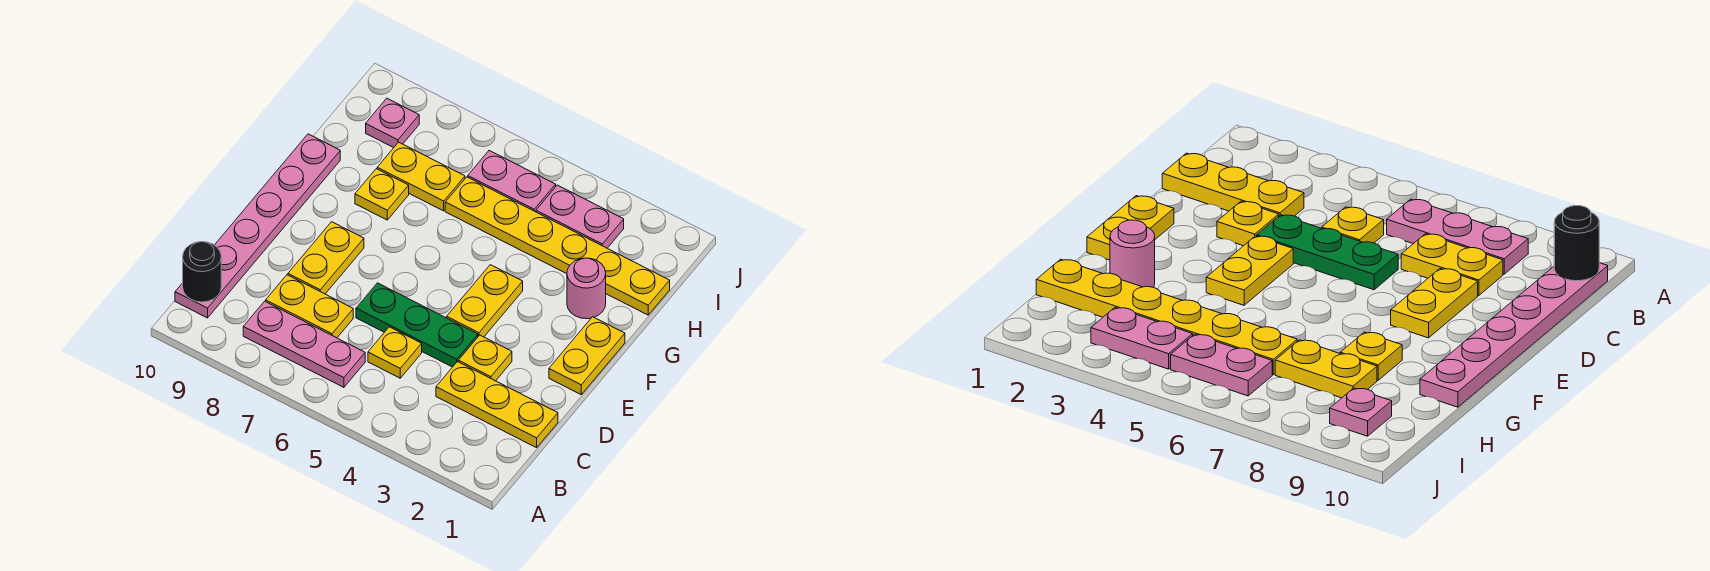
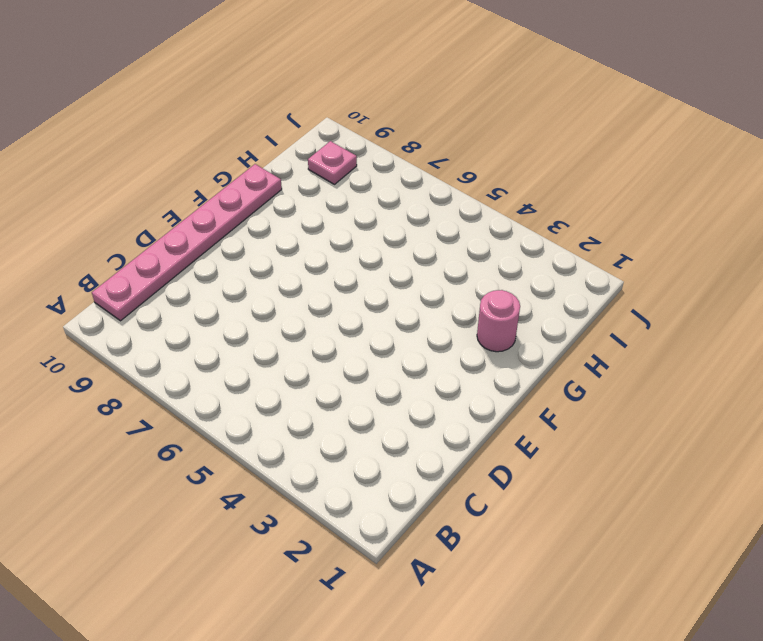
none -> pink plate B6:B8 level 1
none -> yellow plate C1:C3 level 1
none -> yellow plate C5 level 1

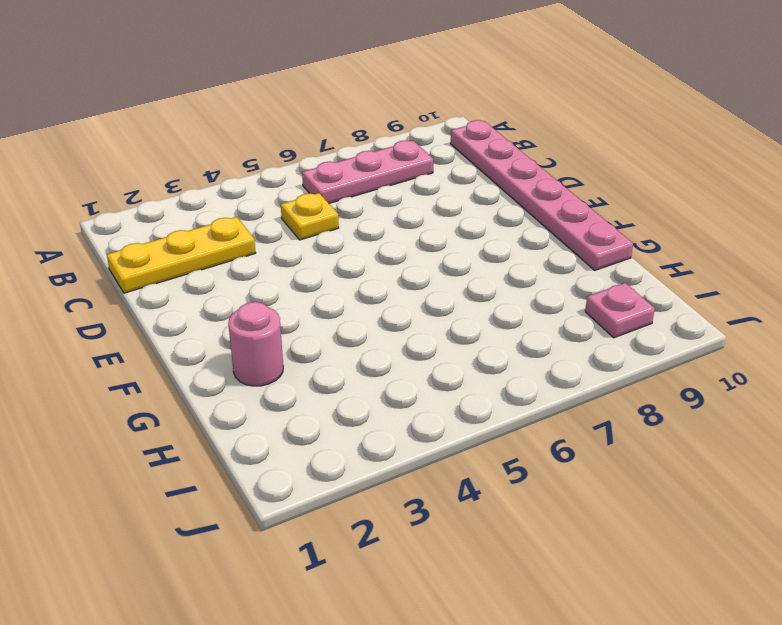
none -> yellow plate C7:C8 level 1
none -> yellow plate D3 level 1
none -> green plate D4:D6 level 1

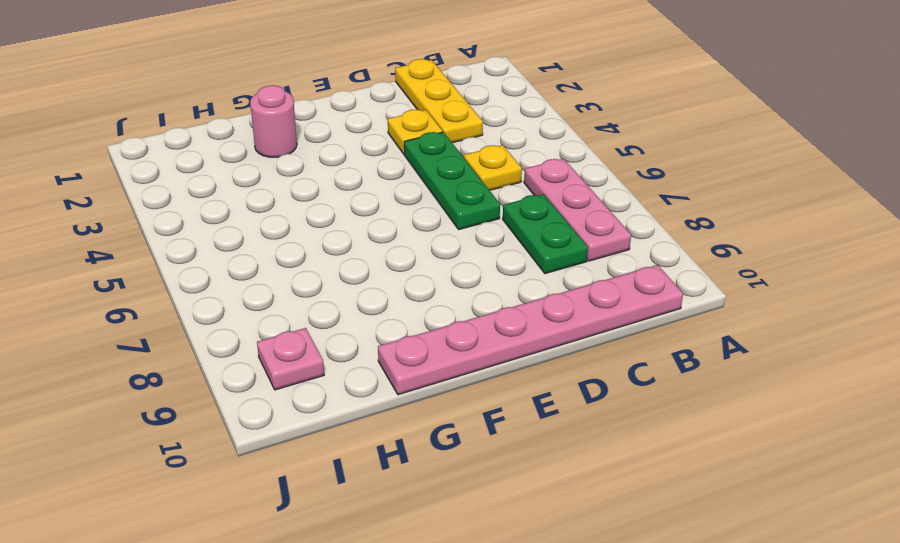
green plate C7:C8 level 1 -> yellow plate C7:C8 level 1
none -> yellow plate D8:E8 level 1
none -> yellow plate E1:F1 level 1
none -> yellow plate E4:F4 level 1

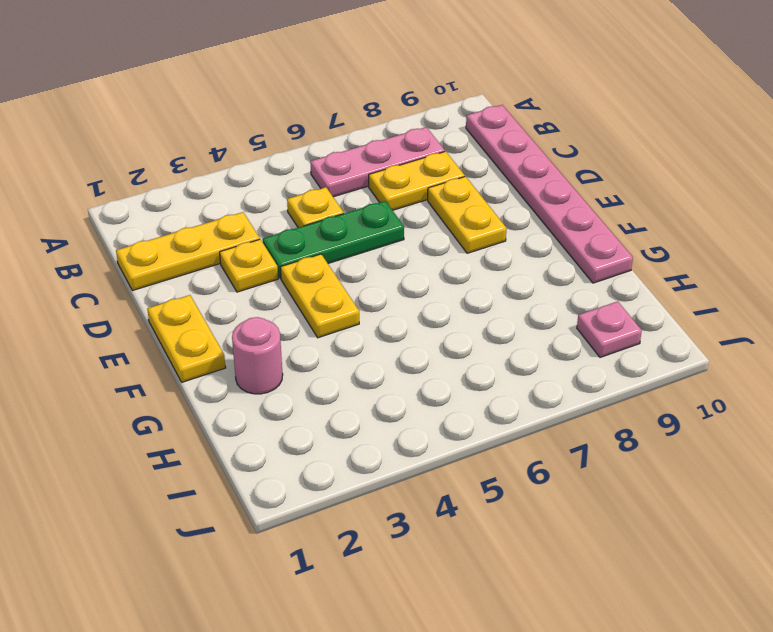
none -> yellow plate G8 level 1
none -> yellow plate H1:H6 level 1
none -> yellow plate H7:H8 level 1

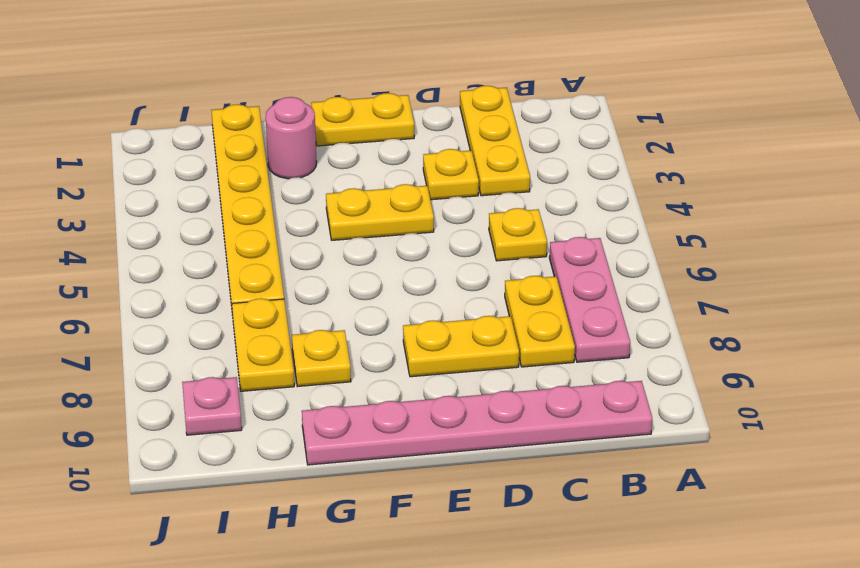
none -> green plate D4:D6 level 1
none -> pink plate I3:I4 level 1
none -> pink plate I5:I6 level 1

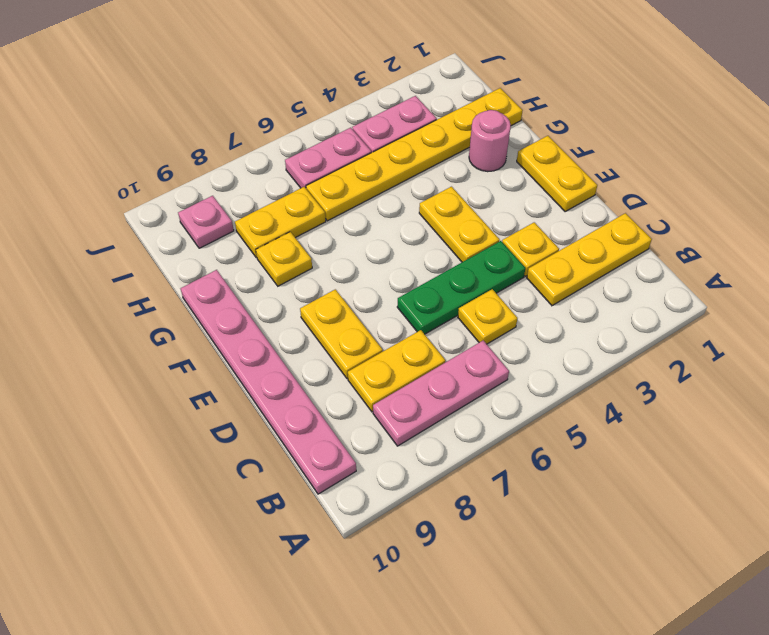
none -> black round brick B10 level 2

